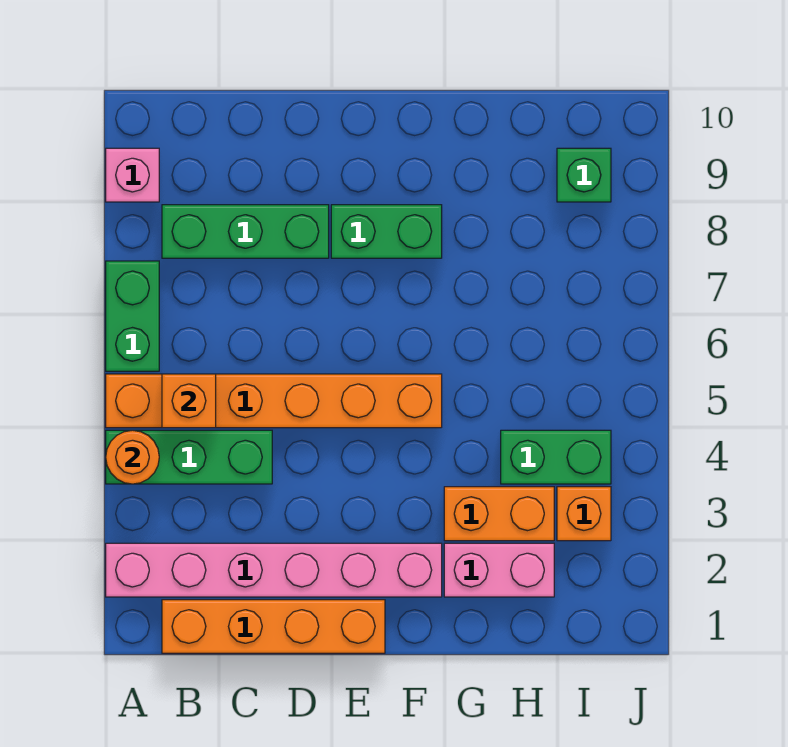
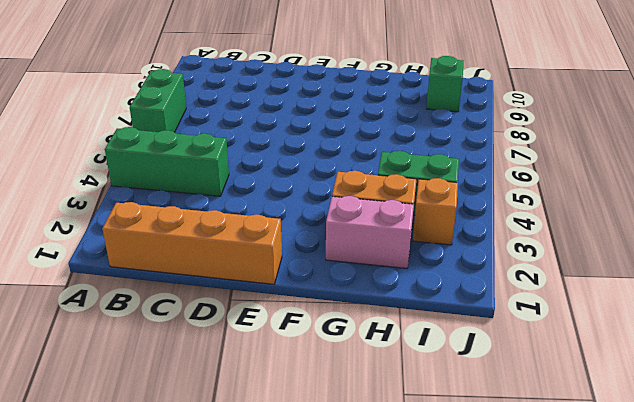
none -> pink brick A2:F2 level 1
none -> orange brick A5:F5 level 1
none -> pink brick A9 level 1

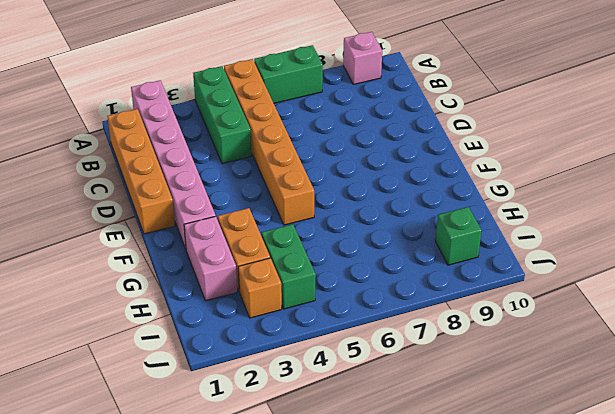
none -> green brick B8:D8 level 1
none -> green brick E8:F8 level 1
none -> orange round brick A4 level 2

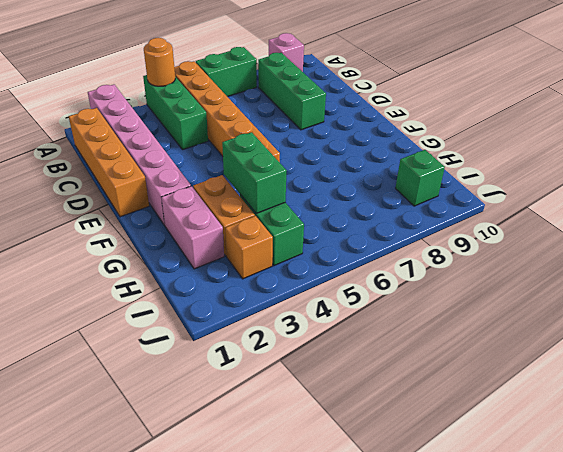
green brick G4:H4 level 2 -> green brick E8:F8 level 1
none -> orange brick B5 level 2

